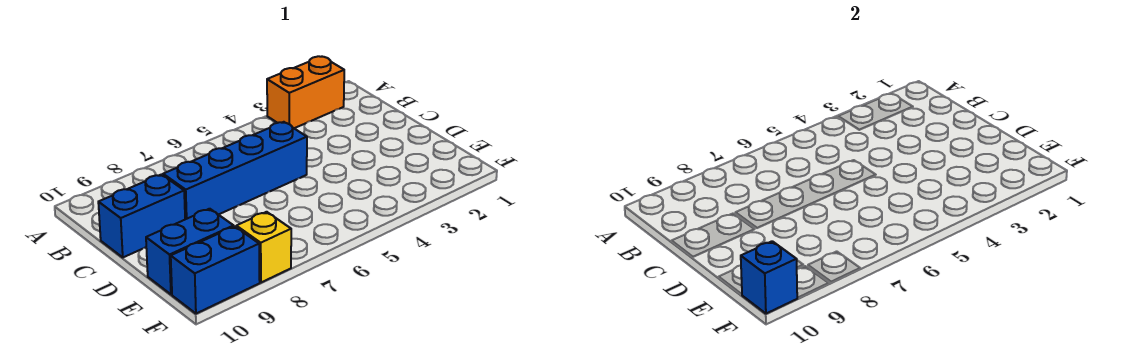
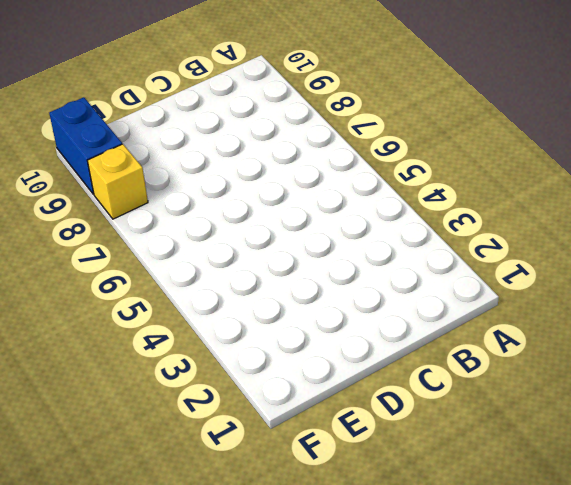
none -> orange brick A2:A3 level 1
none -> blue brick C5:C8 level 1

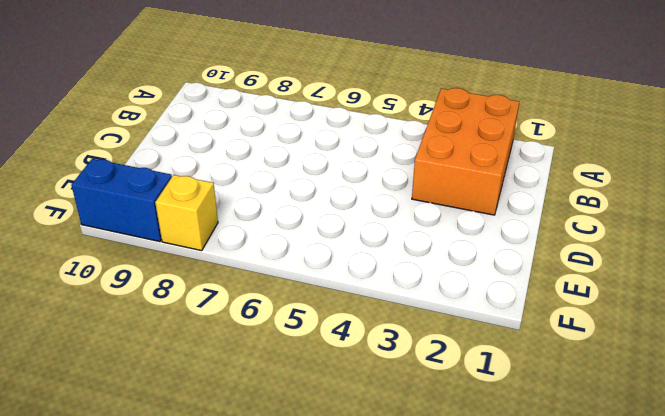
orange brick A2:C3 level 1 -> orange brick A2:A3 level 1
none -> blue brick C5:C8 level 1
none -> blue brick C9:C10 level 1

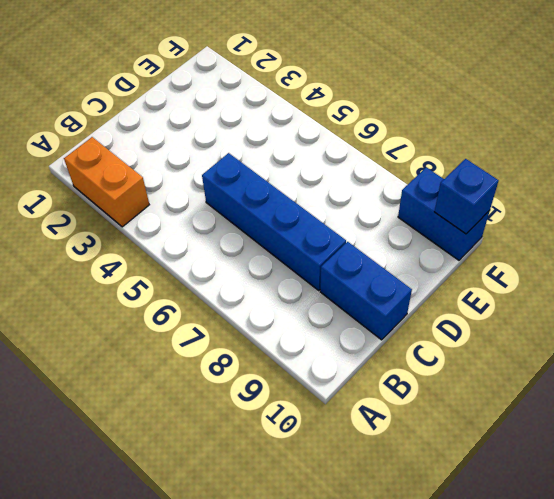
none -> blue brick E9:E10 level 1
none -> yellow brick F8 level 1

